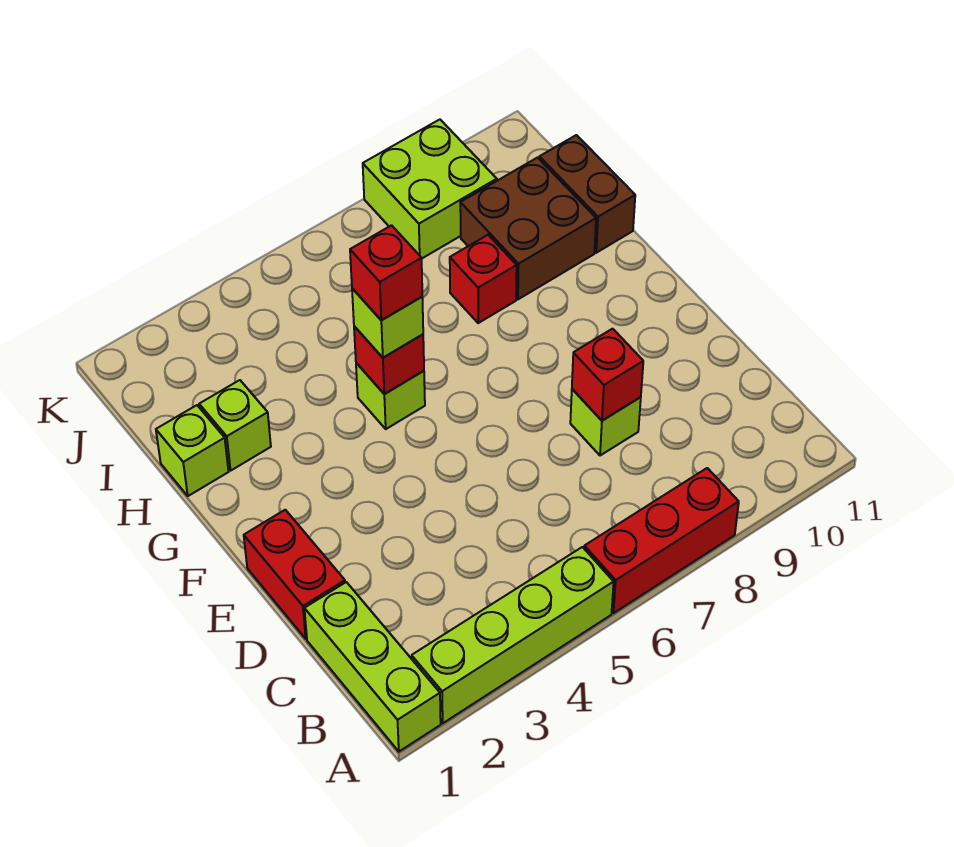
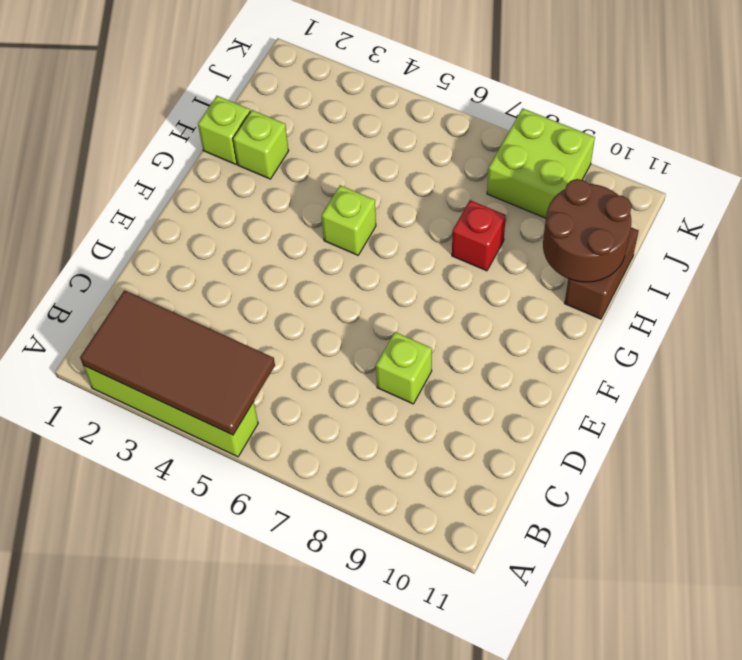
brown tile A2:B5 level 2 -> none
brown round brick H10:I11 level 2 -> none
none -> lime brick A1:C1 level 1
none -> red brick A6:A8 level 1
none -> red brick D1:E1 level 1

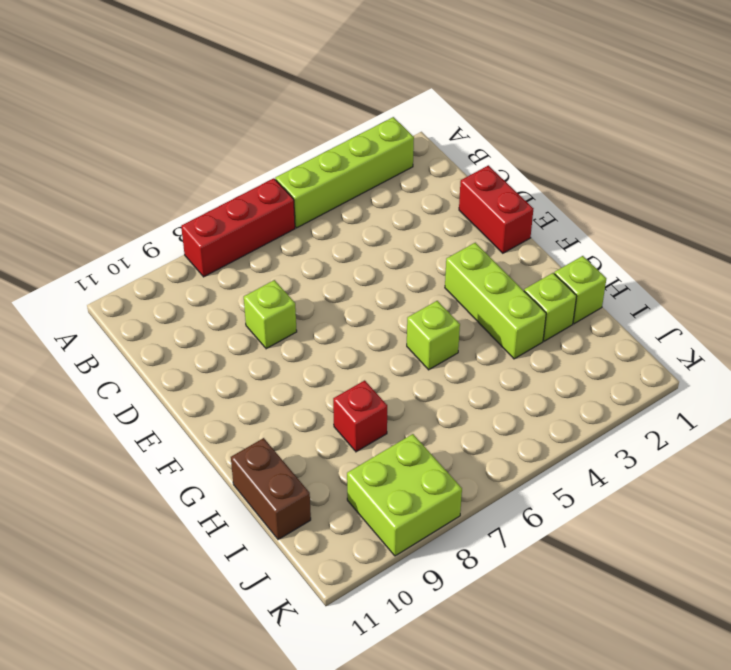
lime brick F3:H3 level 1 -> lime brick A1:C1 level 1
none -> brown brick H9:I10 level 1
none -> red brick D8 level 2
none -> red brick G5 level 2

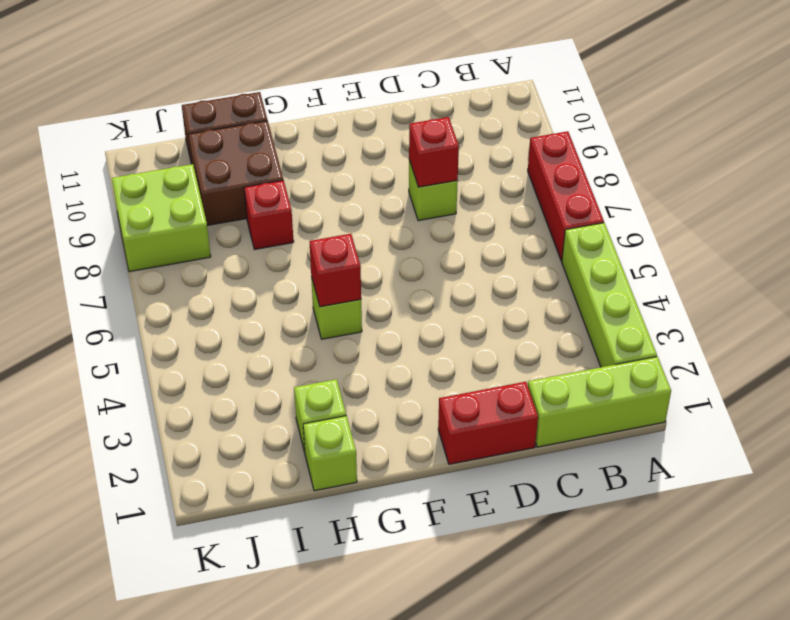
none -> lime brick G5 level 3
none -> red brick G5 level 4

